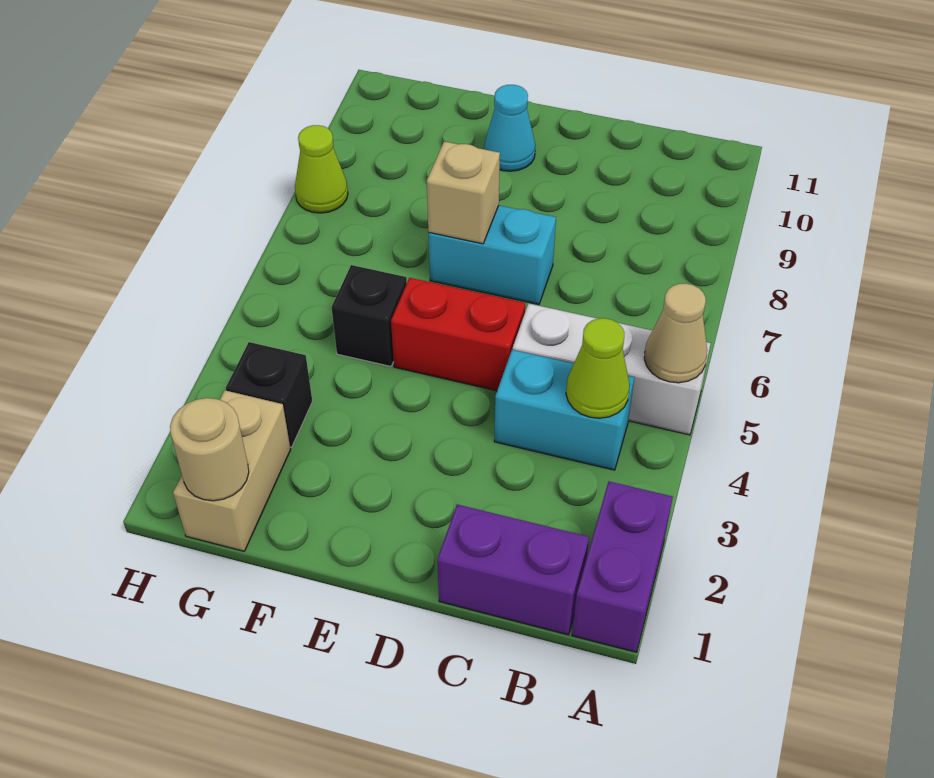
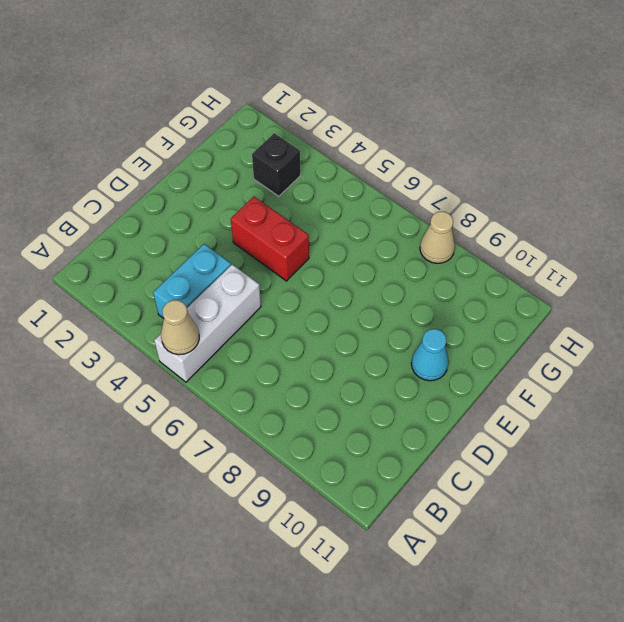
red brick E4:E5 level 1 -> red brick D5:E5 level 1
tan cone H8 level 1 -> lime cone H8 level 1
none -> purple brick A1:A2 level 1
none -> purple brick B1:C1 level 1
none -> cyan brick D7:E7 level 1

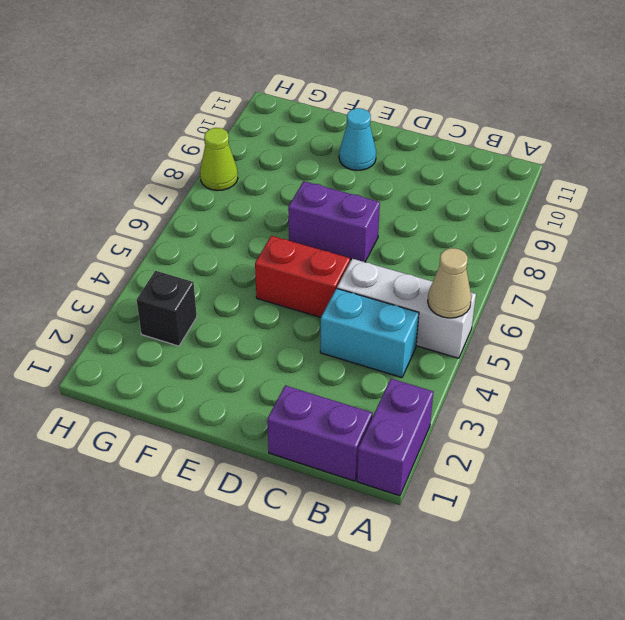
purple brick D7:E7 level 1 -> cyan brick D7:E7 level 1
none -> black brick F5 level 1
none -> tan brick G1:G2 level 1
none -> lime cone B4 level 2

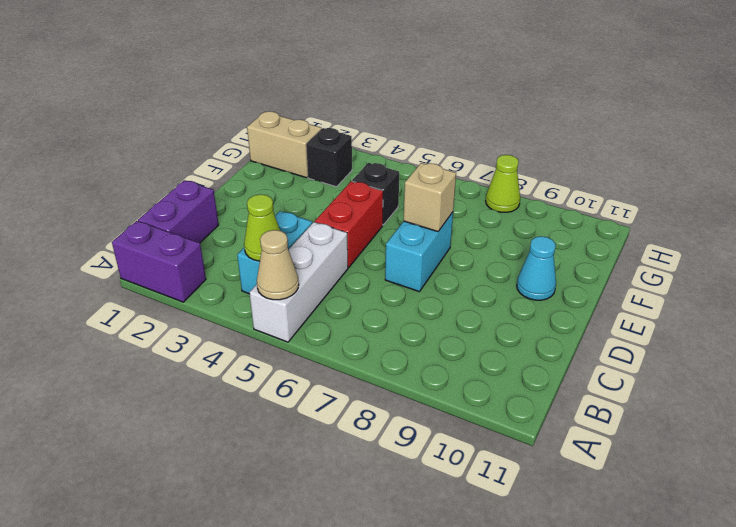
none -> tan round brick G1 level 2

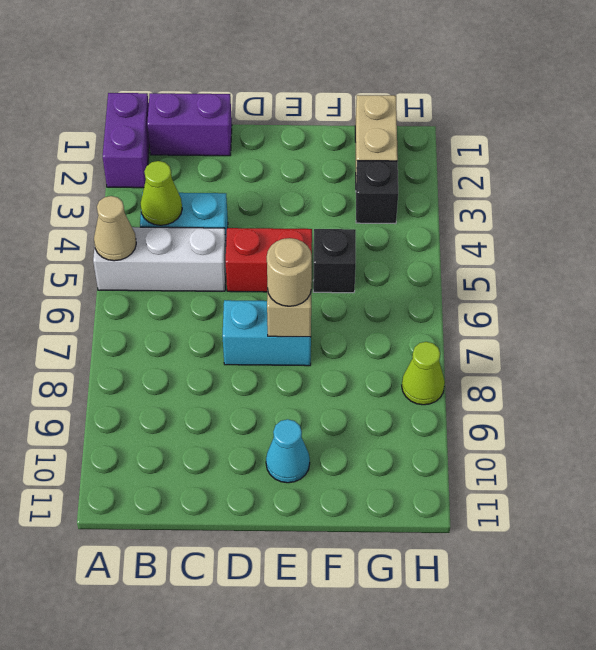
tan round brick E7 level 3 -> tan round brick G1 level 2

